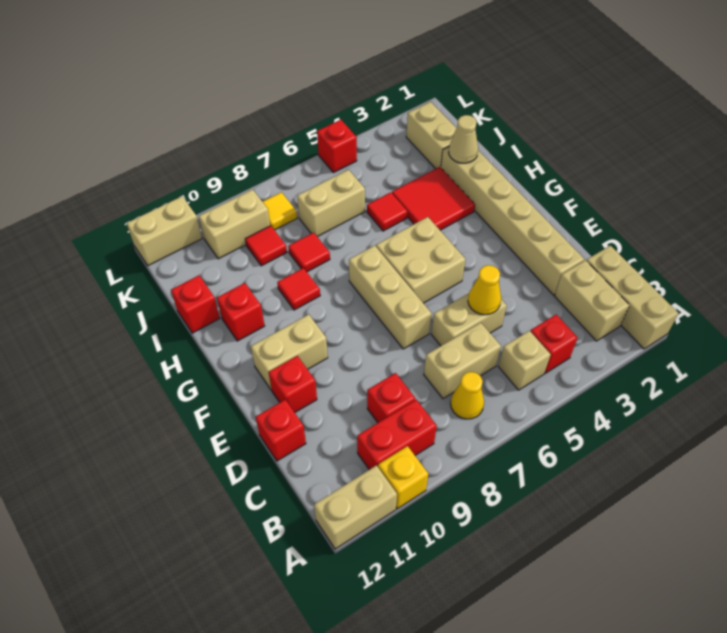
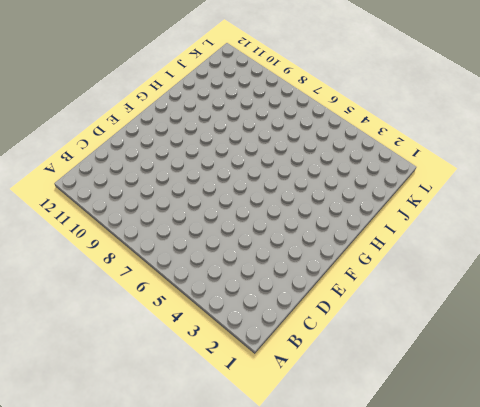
none -> tan brick A1:C1 level 1
none -> yellow brick A10 level 1
none -> tan brick A11:A12 level 1
none -> tan brick B2:C2 level 1

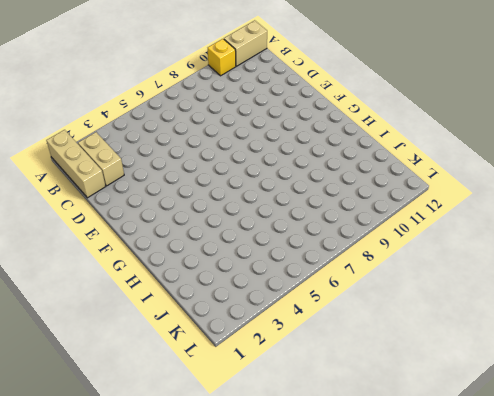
none -> red brick B4 level 1
none -> tan brick B5 level 1
none -> yellow cone B7 level 1
none -> red brick B9:B10 level 1

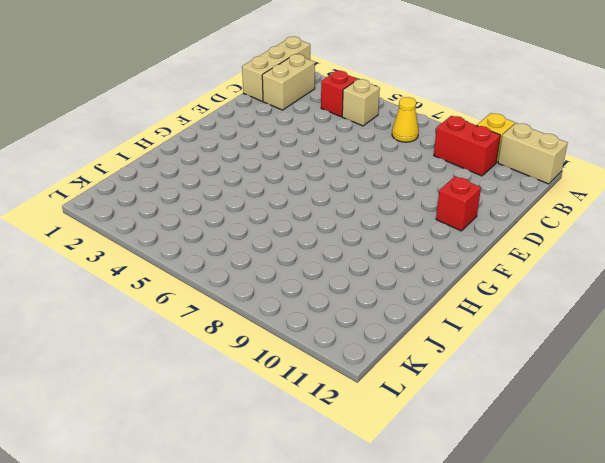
none -> tan brick C6:C7 level 1
none -> red brick C9 level 1
none -> tan brick D2:I2 level 1
none -> tan brick D5:D6 level 1

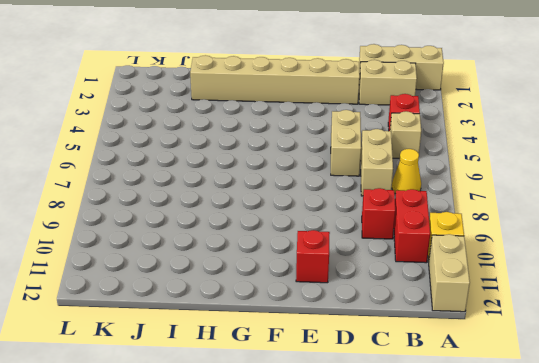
none -> red brick D12 level 1
none -> tan brick E7:G7 level 1
none -> tan brick F5:G6 level 1
none -> tan brick F10:F11 level 1

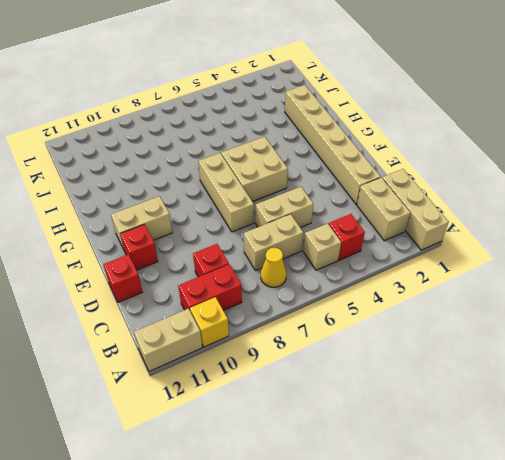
none -> red tile H3:I4 level 1
none -> red tile H9 level 1
none -> red brick H11 level 1
none -> red tile I5 level 1

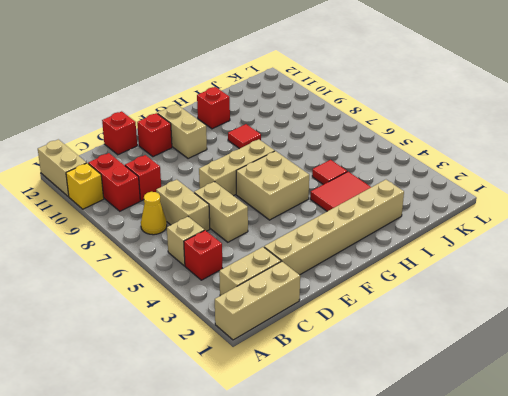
none -> red tile I8 level 1
none -> red brick I12 level 1
none -> tan brick J2:K2 level 1
none -> tan brick J6:J7 level 1

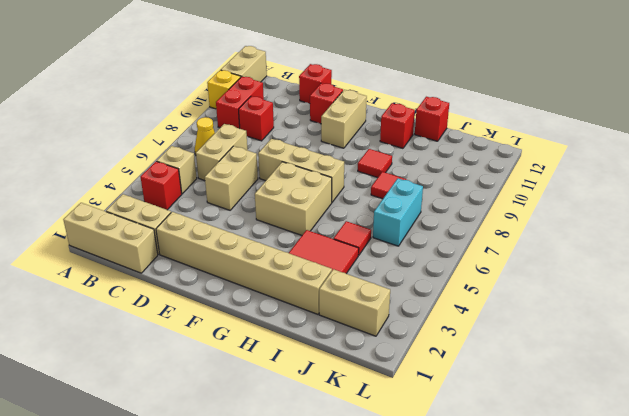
cyan brick J6:J7 level 1 -> tan brick J6:J7 level 1
none -> red tile J9 level 1
none -> yellow tile K8 level 1
none -> tan brick K9:K10 level 1
none -> red brick L5 level 1

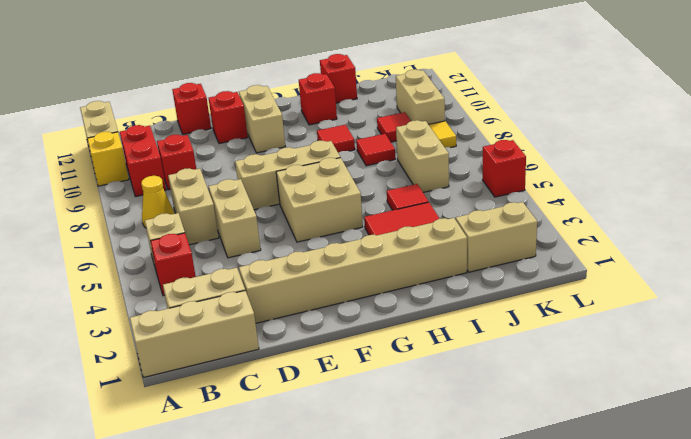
none -> tan brick L11:L12 level 1
none -> yellow cone D5 level 2
none -> tan cone I2 level 2

